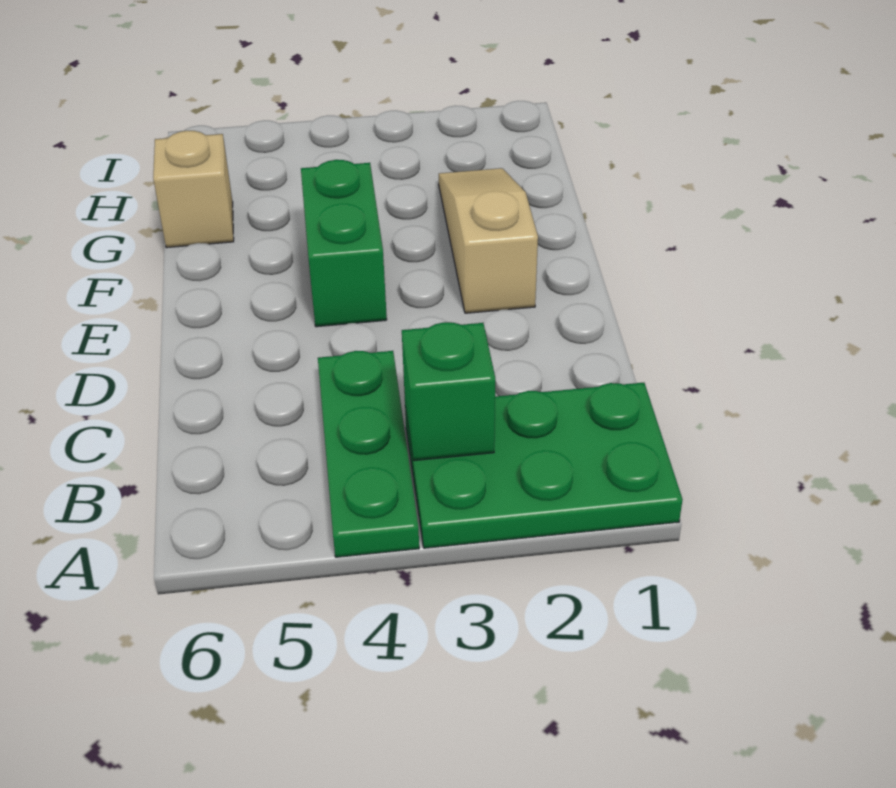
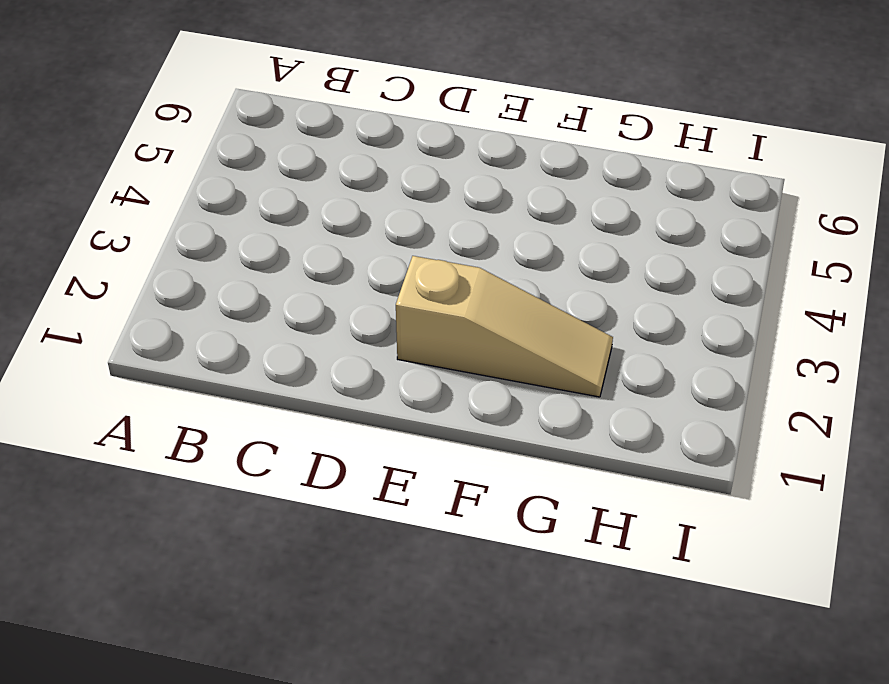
none -> green plate A1:B3 level 1
none -> green plate A4:C4 level 1

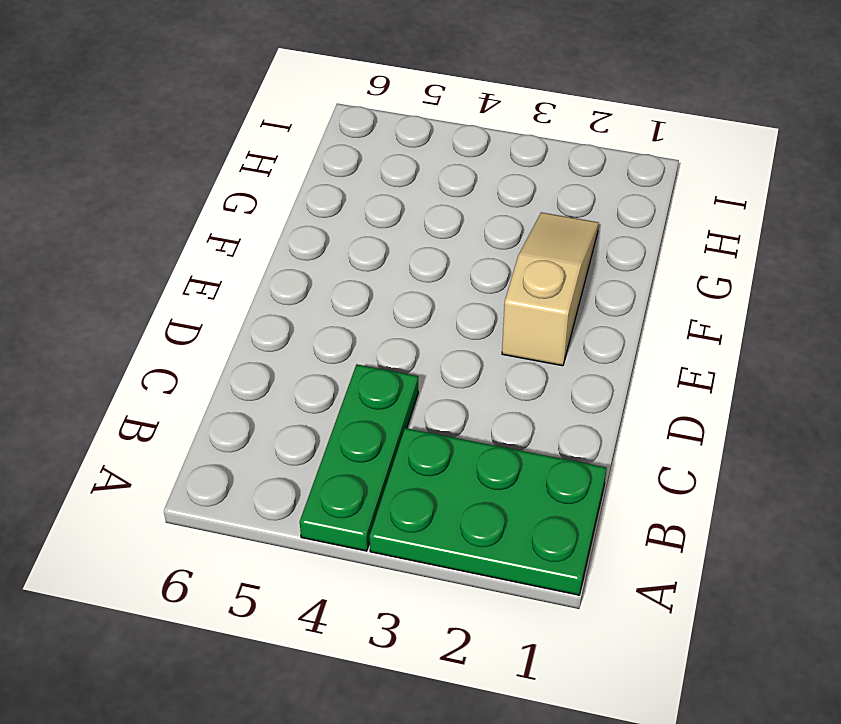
none -> green brick E4:F4 level 1
none -> tan brick G6 level 1

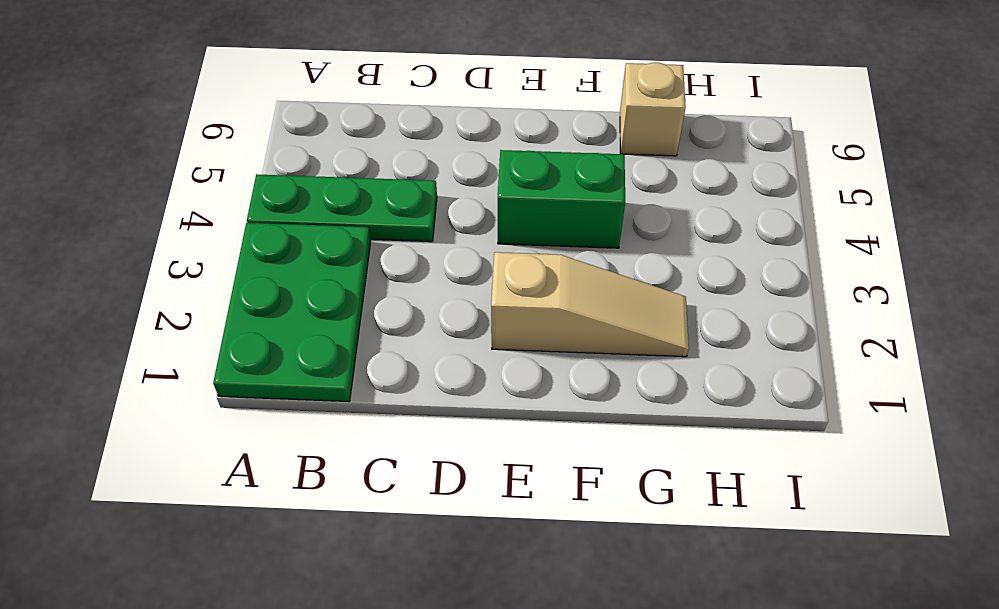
none -> green brick B3 level 2

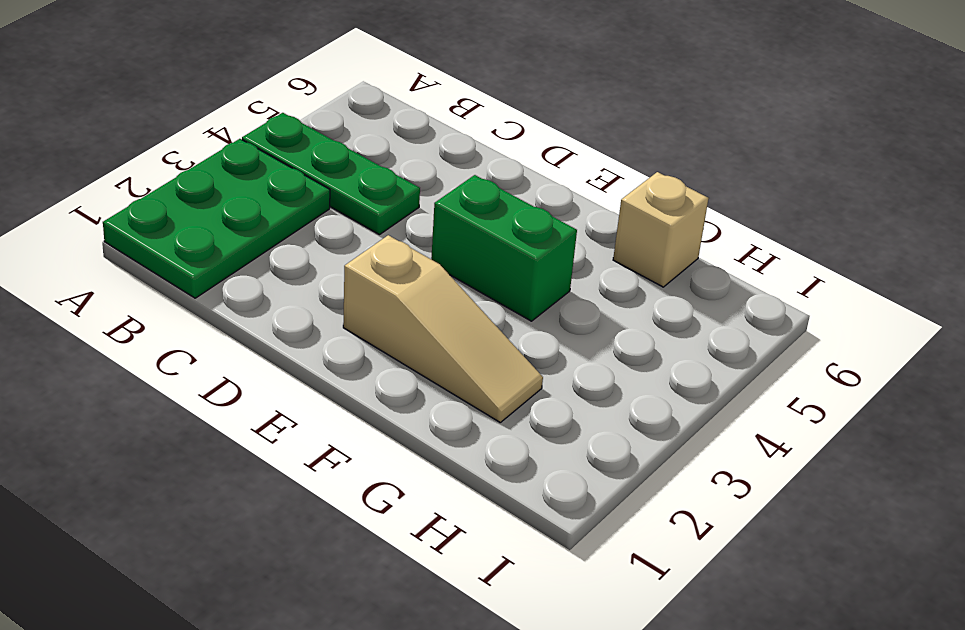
none -> green brick B3 level 2

